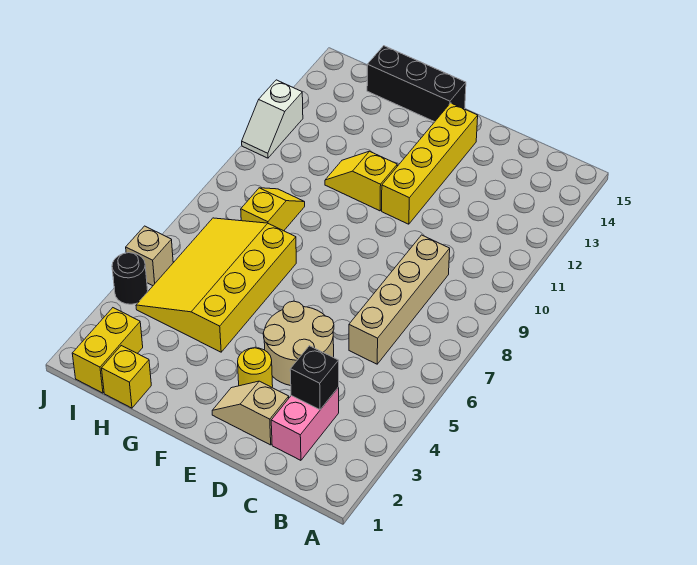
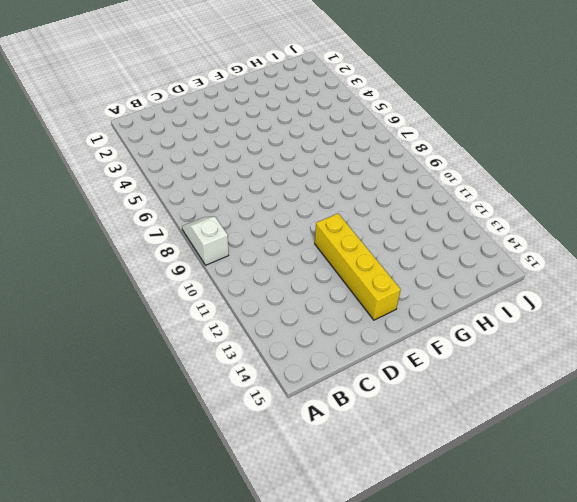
white slope A8:A9 level 1 top 9 -> white slope J11:J12 level 1 top 12
none -> pink brick C2:C3 level 1
none -> tan brick C6:C9 level 1
none -> tan slope D2:E2 level 1 top D

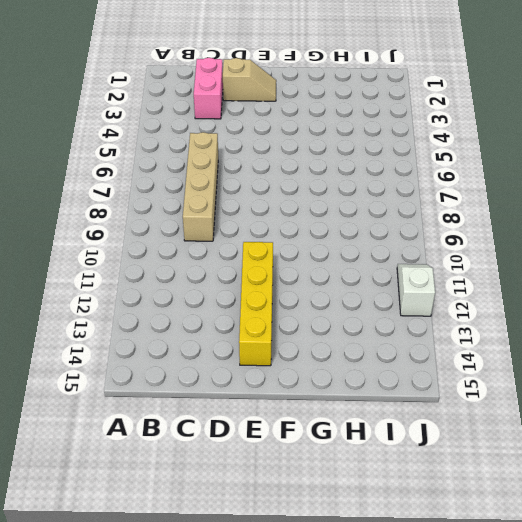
none -> tan round brick D4:E5 level 1
none -> yellow round brick E3 level 1
none -> yellow slope F11:G11 level 1 top F

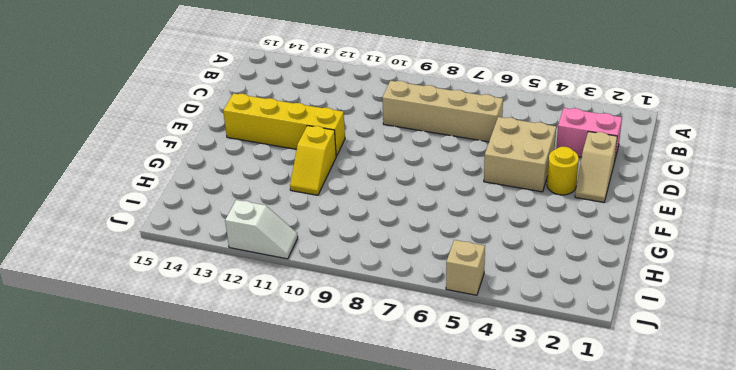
tan brick D4:E5 level 1 -> tan round brick D4:E5 level 1
none -> black brick F15:H15 level 1
none -> yellow slope G4:I7 level 1 top G
none -> yellow brick H1 level 1

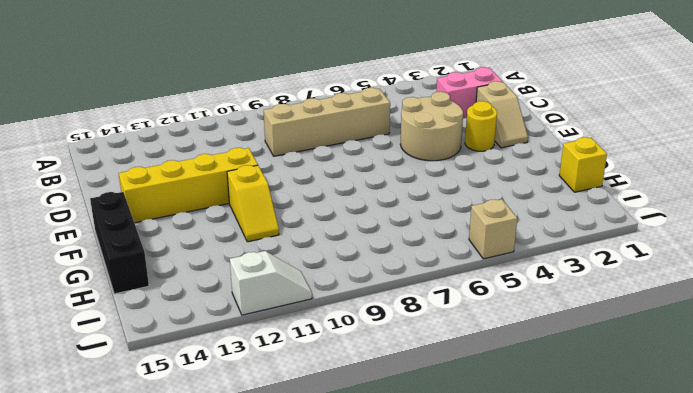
none -> yellow slope G4:I7 level 1 top G
none -> yellow slope H8:H9 level 1 top 8
none -> yellow brick I1:I2 level 1

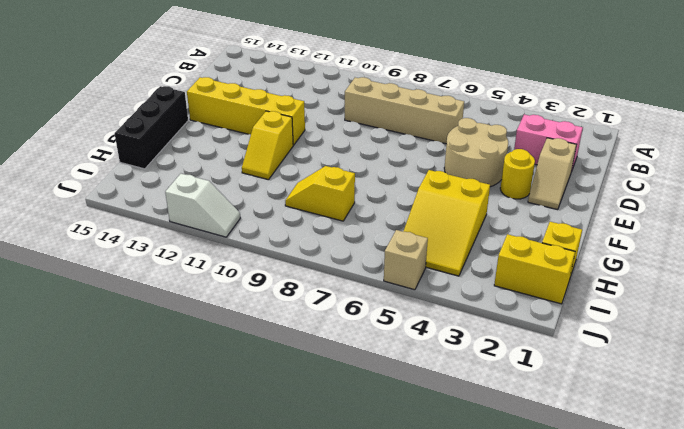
yellow slope G4:I5 level 1 top G -> yellow slope G4:I7 level 1 top G
none -> black round brick J4 level 1
none -> black brick C3 level 2

